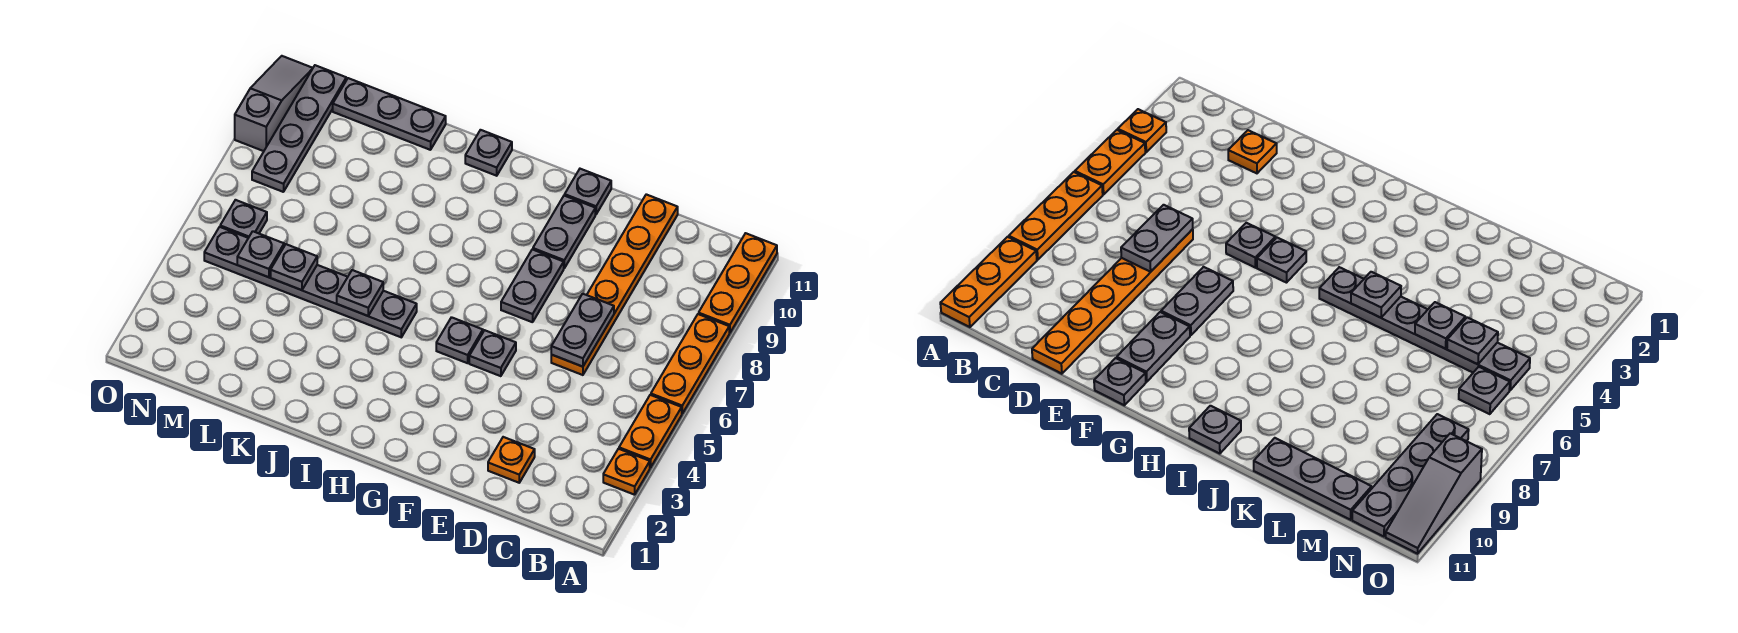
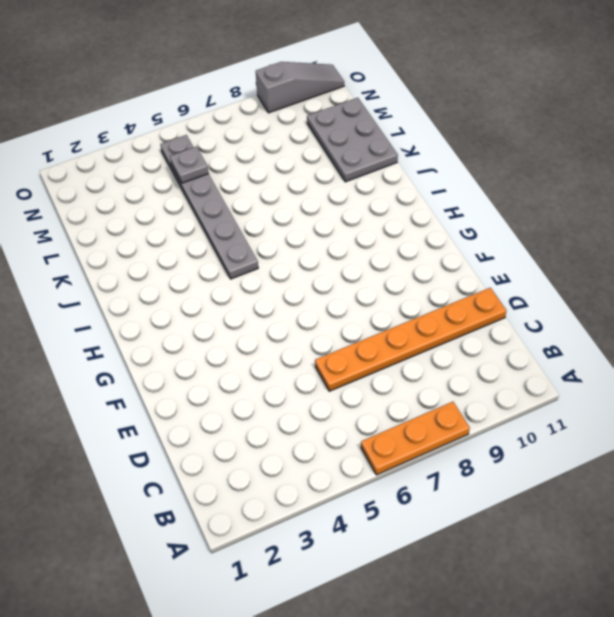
grey plate K10:M11 level 1 -> grey plate K11:M11 level 1
none -> orange plate A3 level 1
none -> orange plate A4:A5 level 1
none -> orange plate A9:A11 level 1

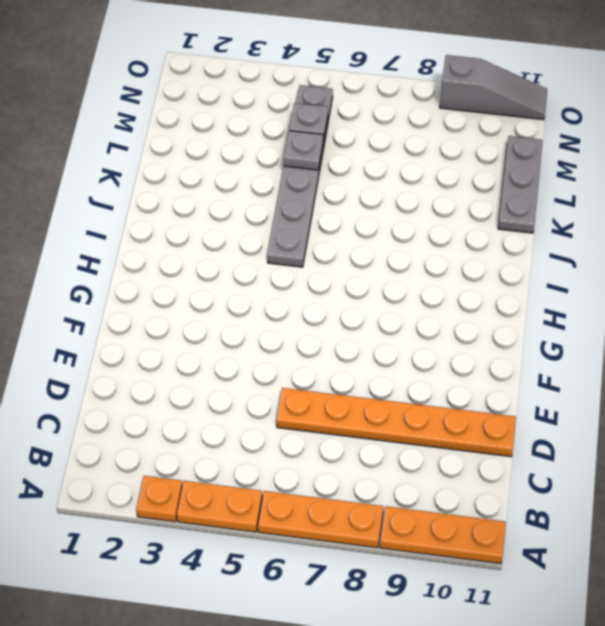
none -> orange plate D2 level 1
none -> grey plate F5 level 1
none -> grey plate F7:F8 level 1

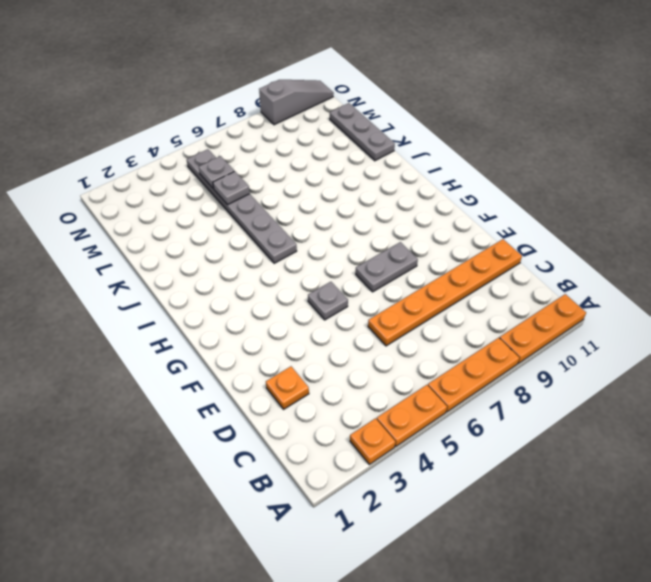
none -> grey plate F9:F10 level 1
none -> grey plate F11 level 1
none -> grey plate G5 level 1

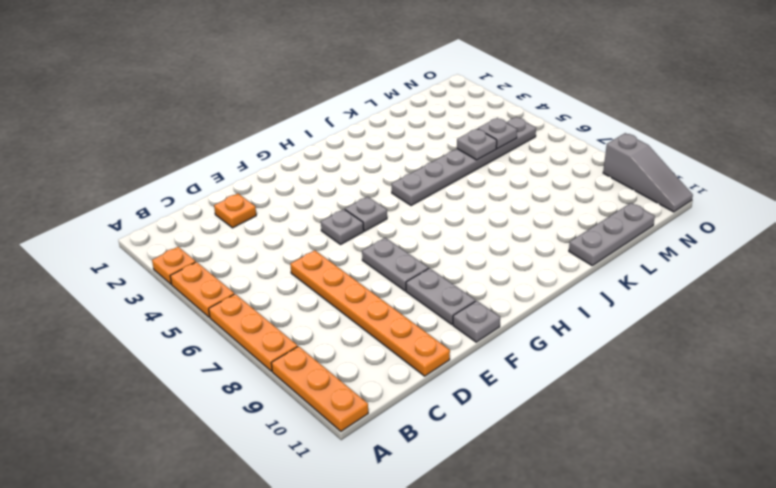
none -> grey plate I11 level 1
none -> grey plate N6 level 1
none -> grey plate N8:N11 level 1

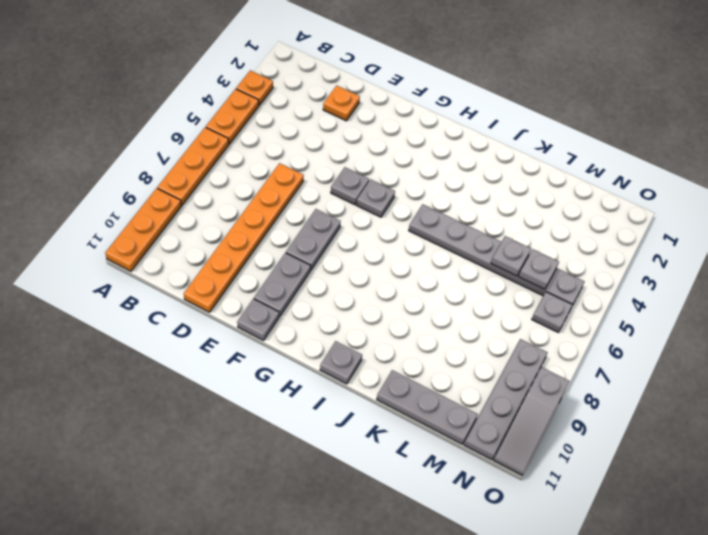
none -> grey plate D6:D7 level 2
none -> grey plate J5 level 2

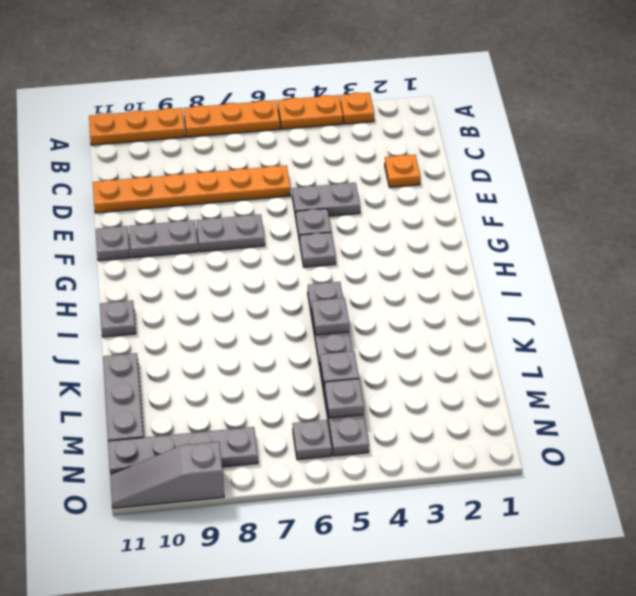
grey plate E4:E5 level 1 -> grey plate D6:D7 level 2

